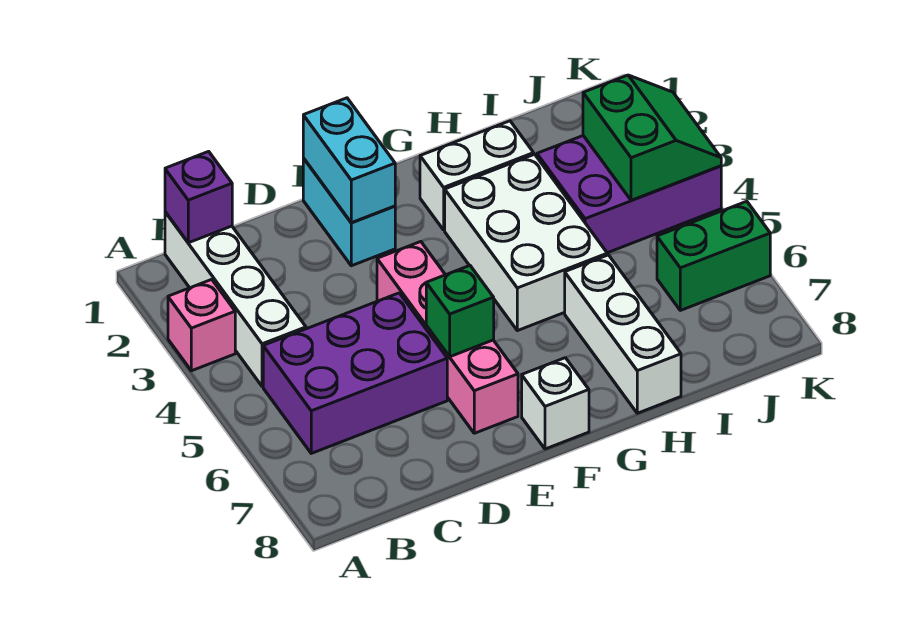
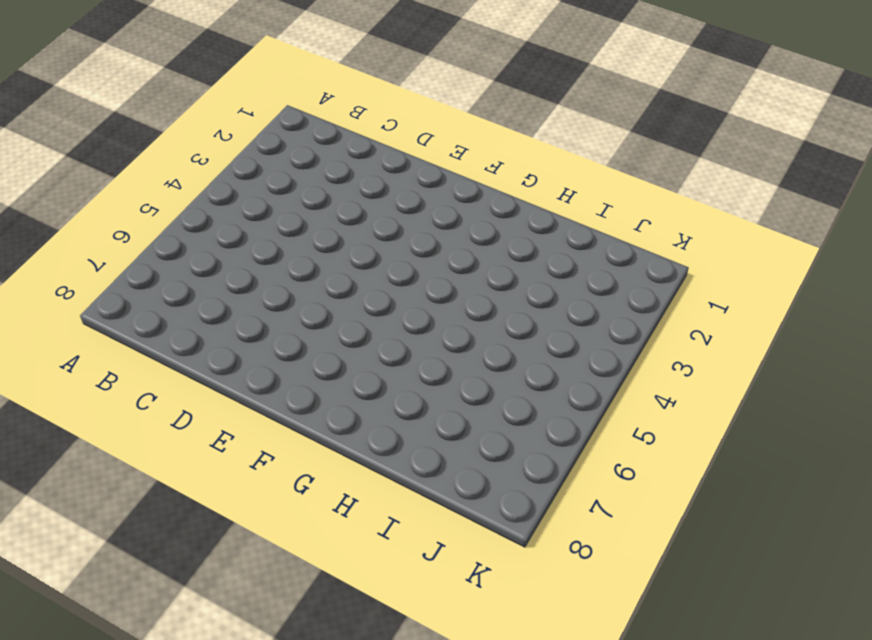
none -> pink brick A3 level 1
none -> white brick B1:B4 level 1
none -> purple brick B5:D6 level 1

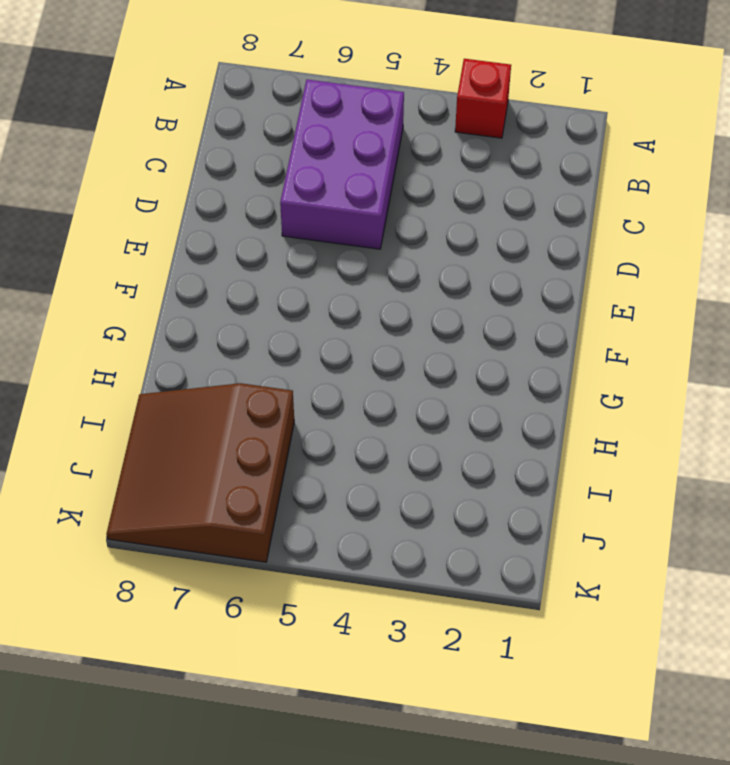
red brick A3 level 1 -> pink brick A3 level 1
brown slope I6:K8 level 1 top 6 -> green brick J6:K6 level 1
none -> white brick B1:B4 level 1
none -> cyan brick E1:E2 level 1
none -> pink brick E4:E7 level 1

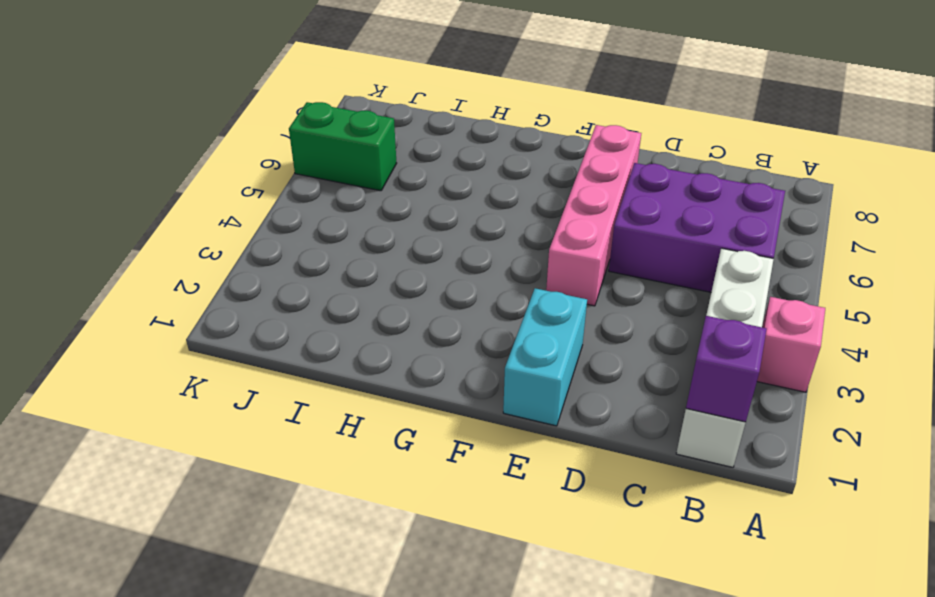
none -> white brick F8 level 1
none -> white brick G2:H2 level 1
none -> white brick G3:H5 level 1

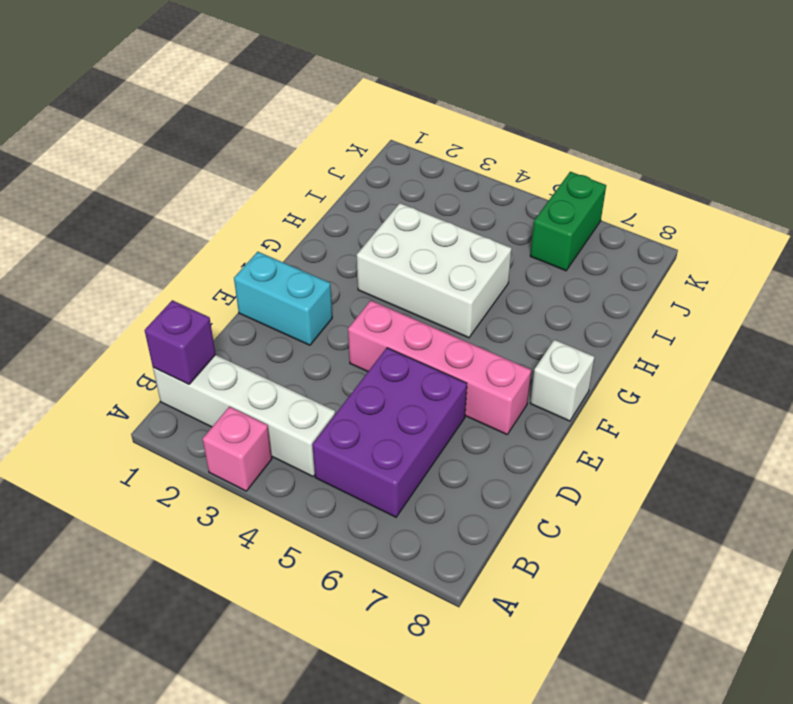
none -> white brick G2:H2 level 1
none -> white brick H6:H8 level 1
none -> purple brick I3:K4 level 1

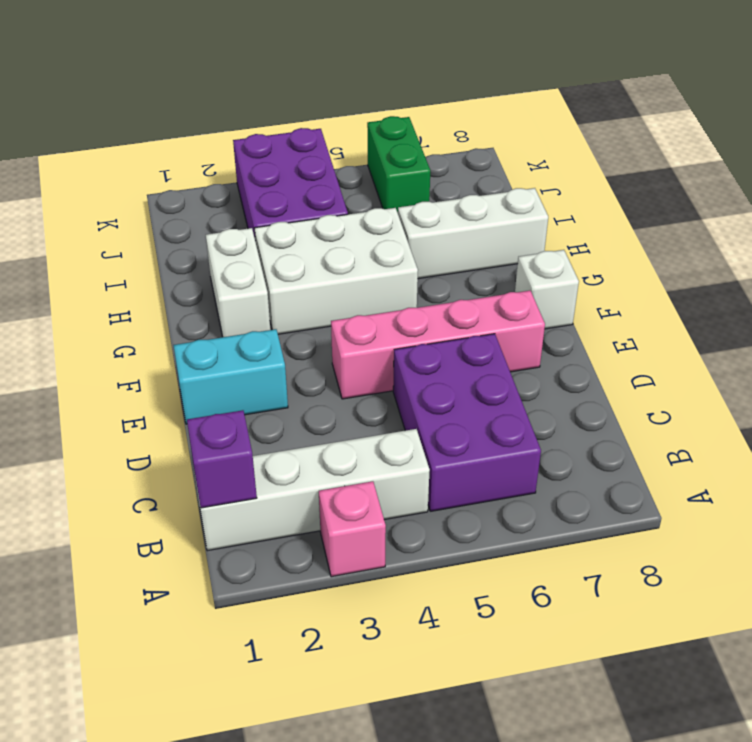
none -> cyan brick E1:E2 level 2
none -> green brick E6 level 2
none -> green slope J3:K4 level 2 top J

